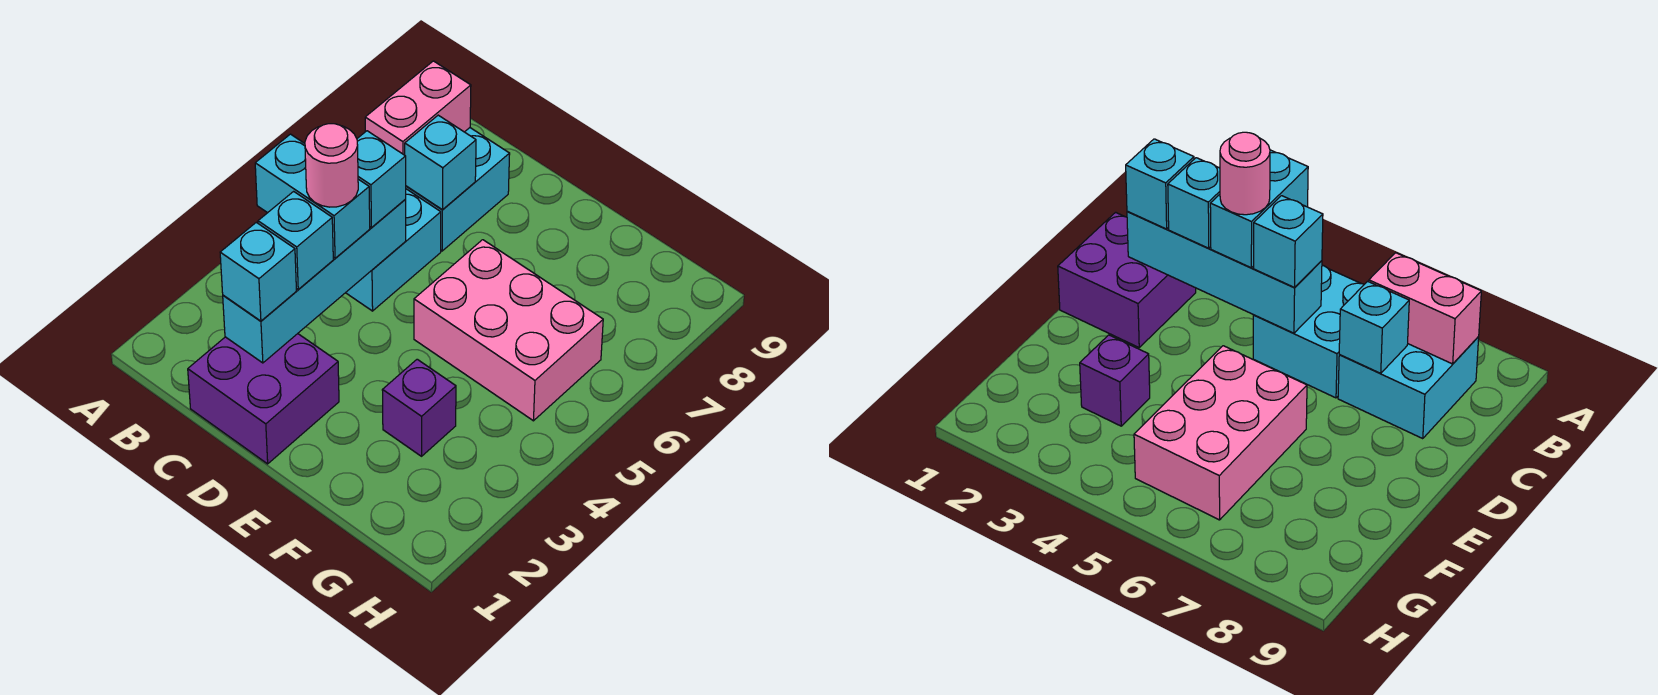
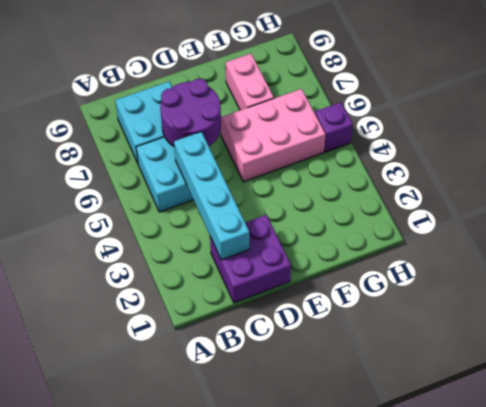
purple round brick C6:D7 level 2 -> cyan brick C7 level 2
pink brick F7:F8 level 1 -> pink brick B7:B8 level 2
purple brick H5 level 1 -> purple brick F3 level 1
none -> cyan brick B4:C4 level 3
none -> cyan brick C2 level 3
none -> cyan brick C3 level 3

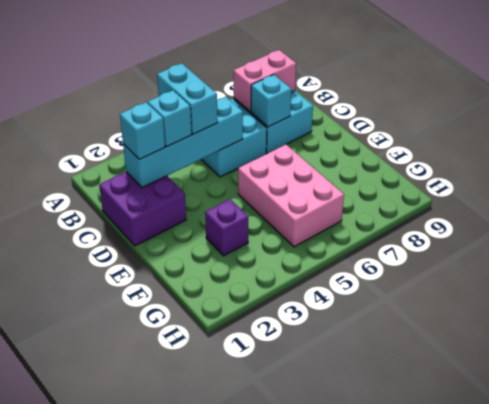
none -> cyan brick C5 level 3
none -> pink round brick C4 level 4

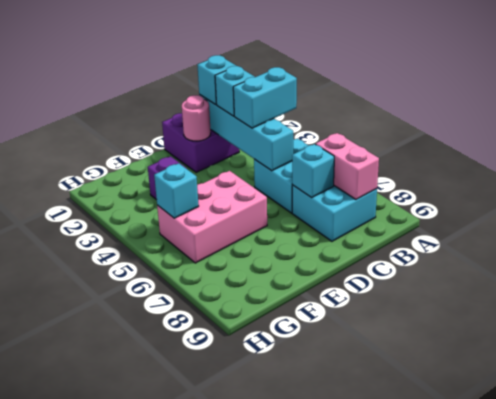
pink round brick D2 level 2 -> pink round brick C4 level 4
cyan brick G5 level 2 -> cyan brick C5 level 3

